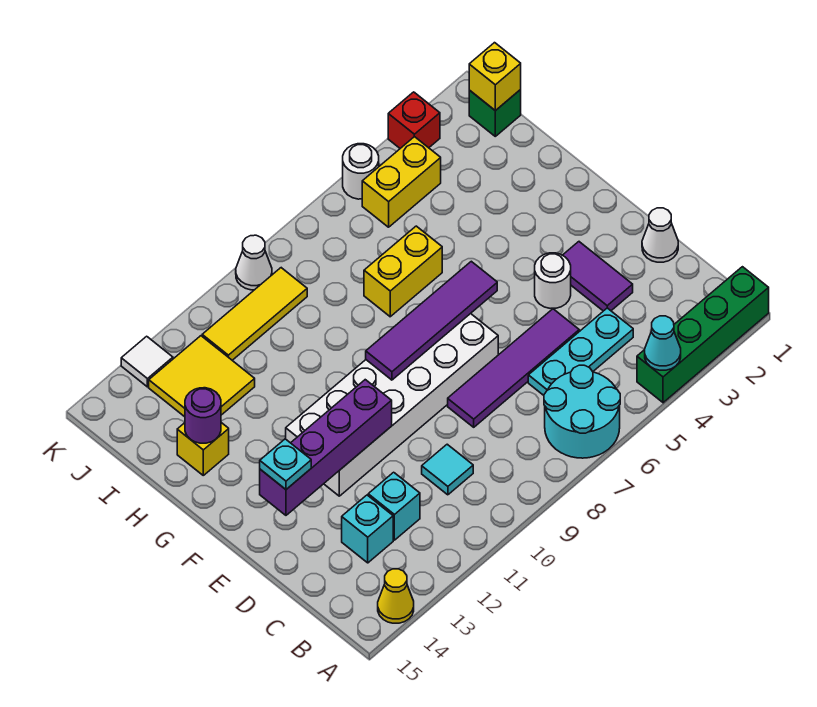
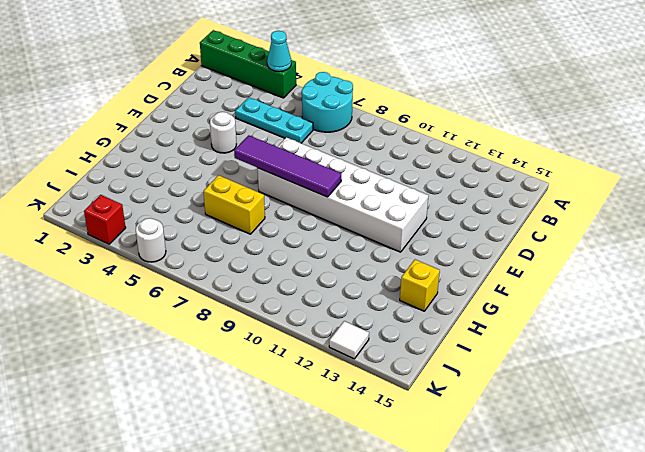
none -> yellow cone A14 level 1
none -> cyan tile C10 level 1
none -> cyan brick C12 level 1

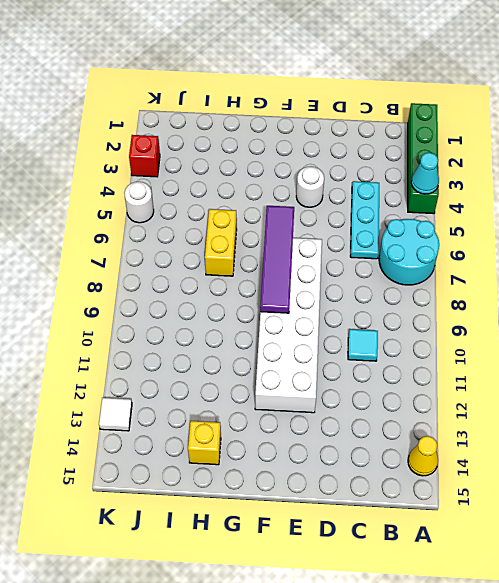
none -> cyan brick C12 level 1
none -> cyan brick C13 level 1
none -> white cone D1 level 1

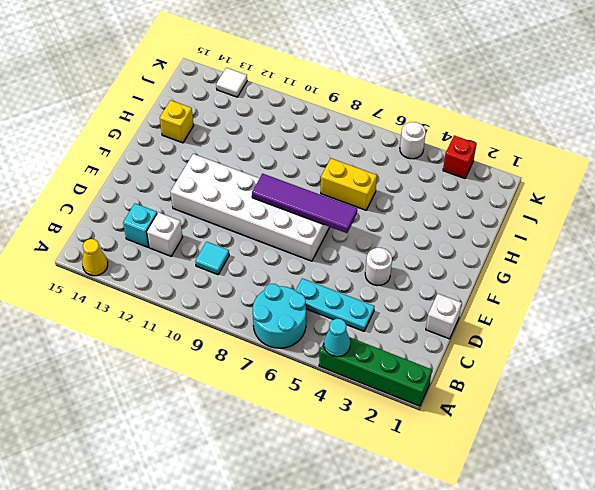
white brick C12 level 1 -> cyan brick C12 level 1
white brick D1 level 1 -> white cone D1 level 1
none -> purple tile D3:E3 level 1
none -> purple tile D5:D8 level 1
none -> yellow tile I12:J13 level 1

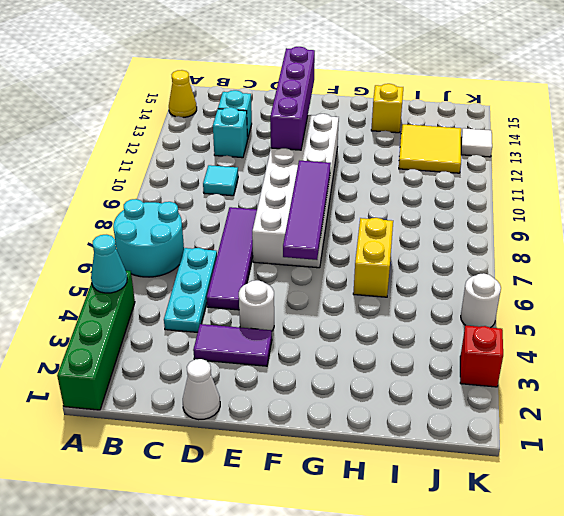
none -> green brick J1 level 1
none -> yellow brick J4:J5 level 1
none -> yellow tile J9:J11 level 1

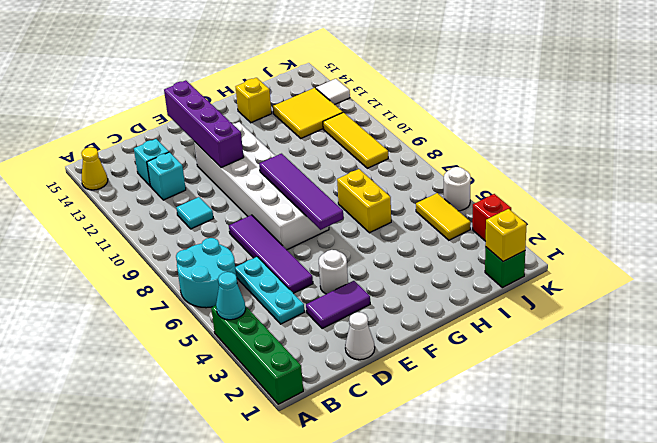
yellow tile J4:J5 level 1 -> yellow brick J4:J5 level 1
none -> white cone K9 level 1
none -> purple round brick H14 level 2
none -> cyan plate E14 level 3

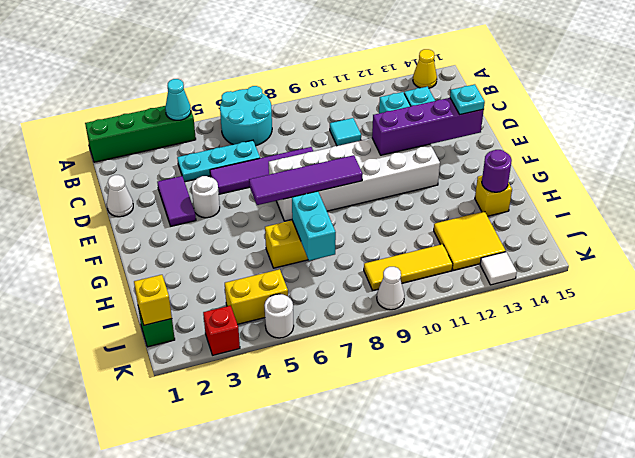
cyan brick H7:I7 level 2 -> none

